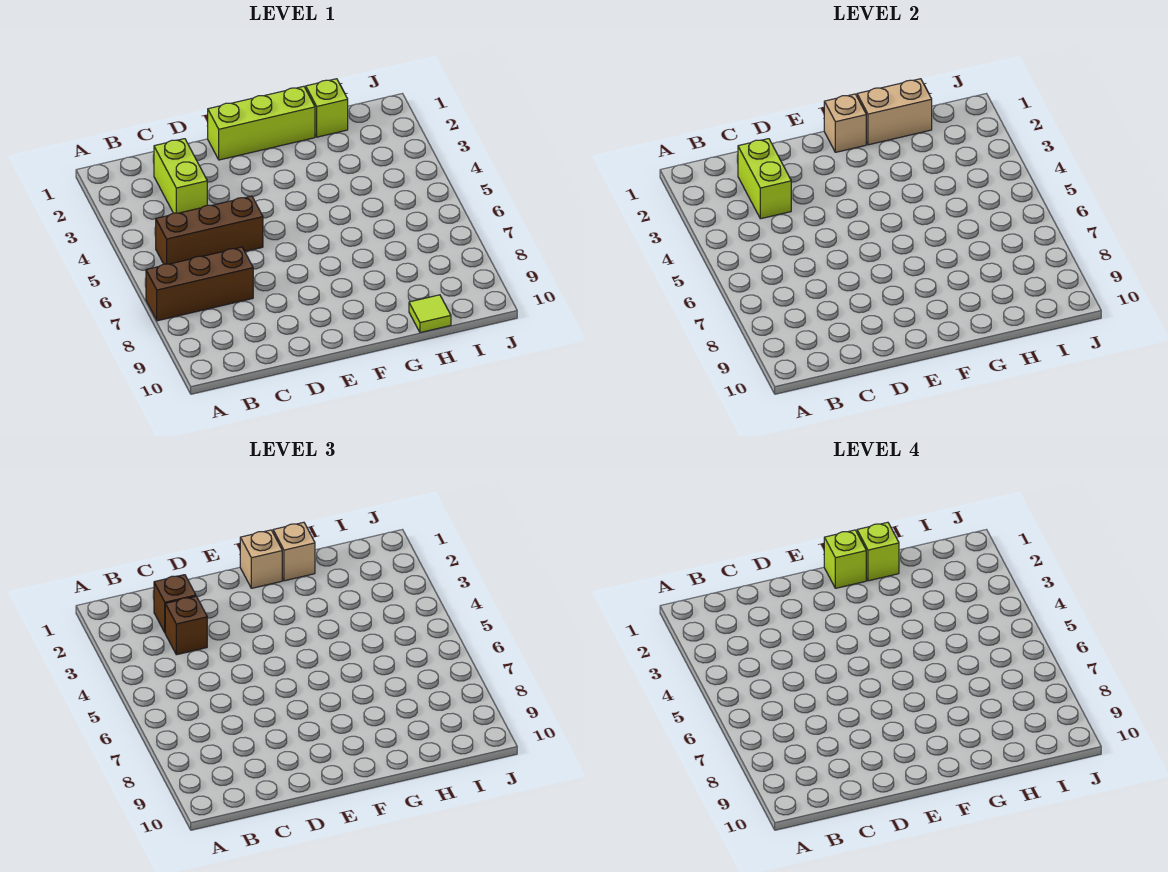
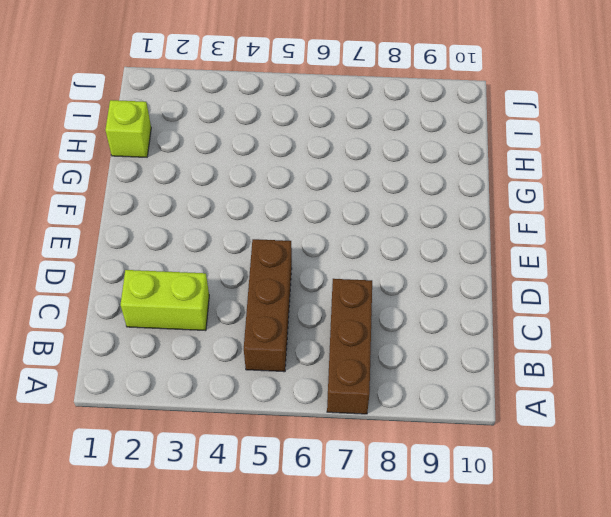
none -> lime brick E1:G1 level 1
none -> lime tile H10 level 1
none -> lime brick C2:C3 level 2

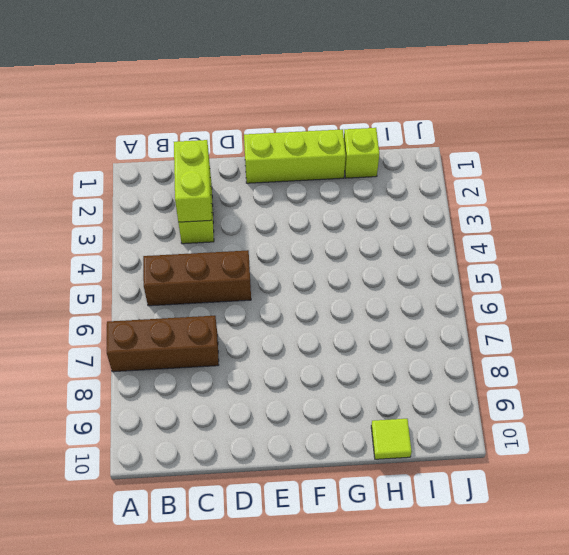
none -> tan brick F1 level 2
none -> tan brick G1:H1 level 2
none -> brown brick C2 level 3

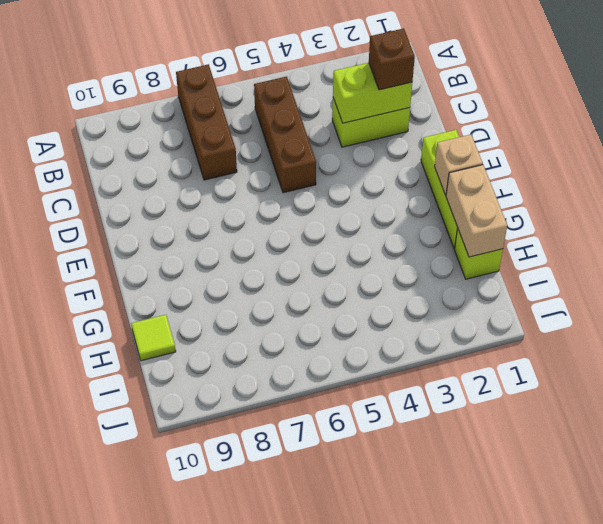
none -> brown brick C3 level 3
none -> tan brick F1 level 3
none -> tan brick G1 level 3

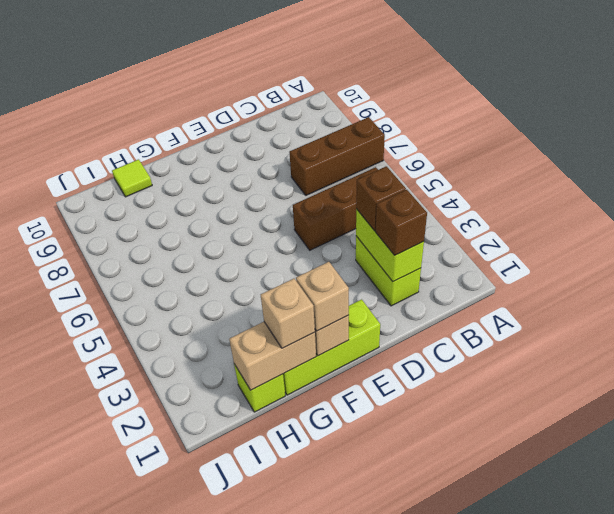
none -> lime brick F1 level 4
none -> lime brick G1 level 4

